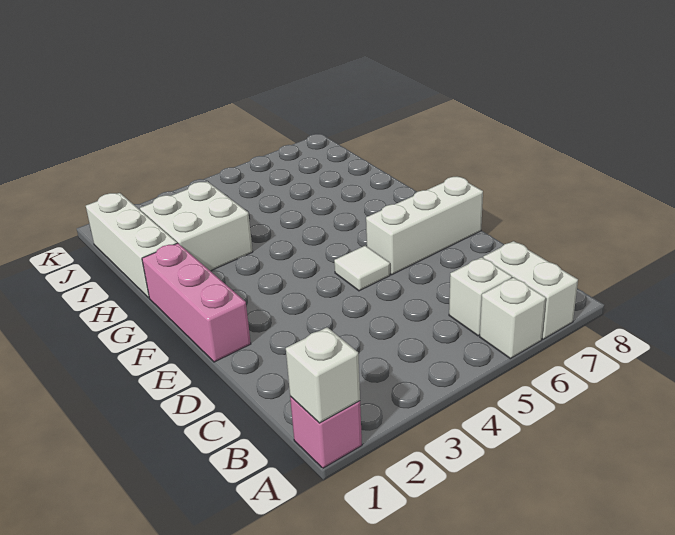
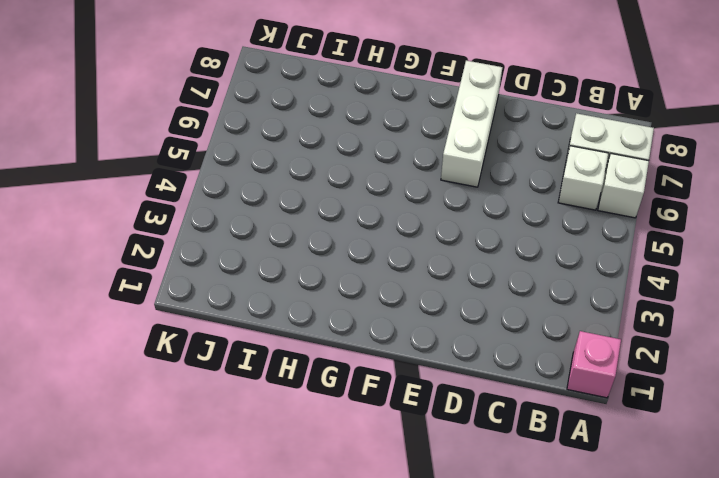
none -> pink brick E1:G1 level 1
none -> white tile E5 level 1

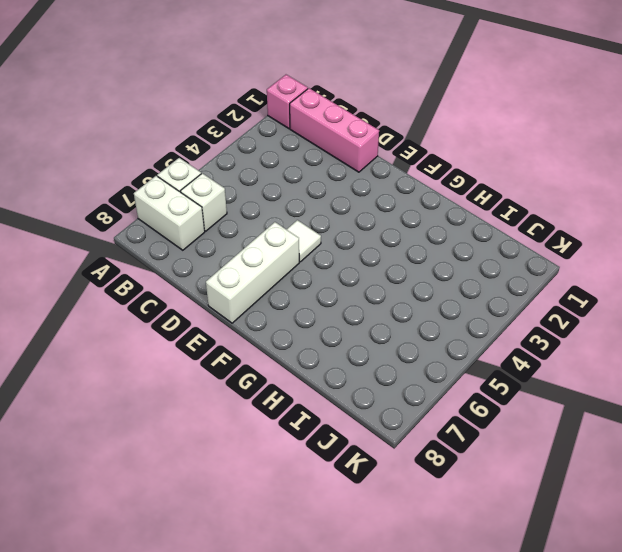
pink brick B1:D1 level 1 -> pink brick E1:G1 level 1
none -> white brick H1:J1 level 1
none -> white brick H2:I3 level 1

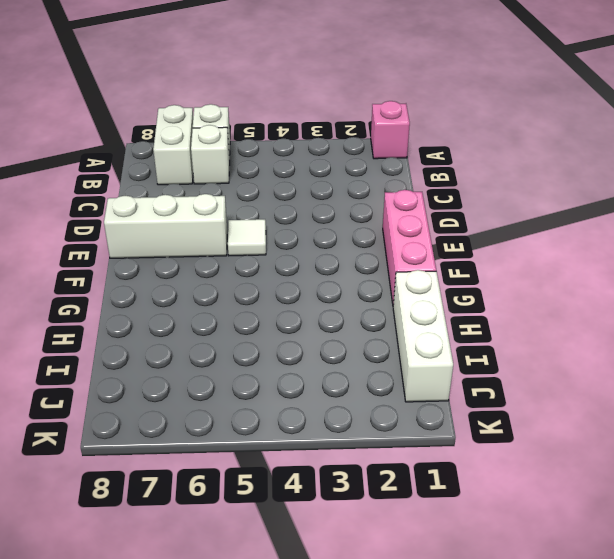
none -> white brick H2:I3 level 1
none -> white brick A1 level 2

